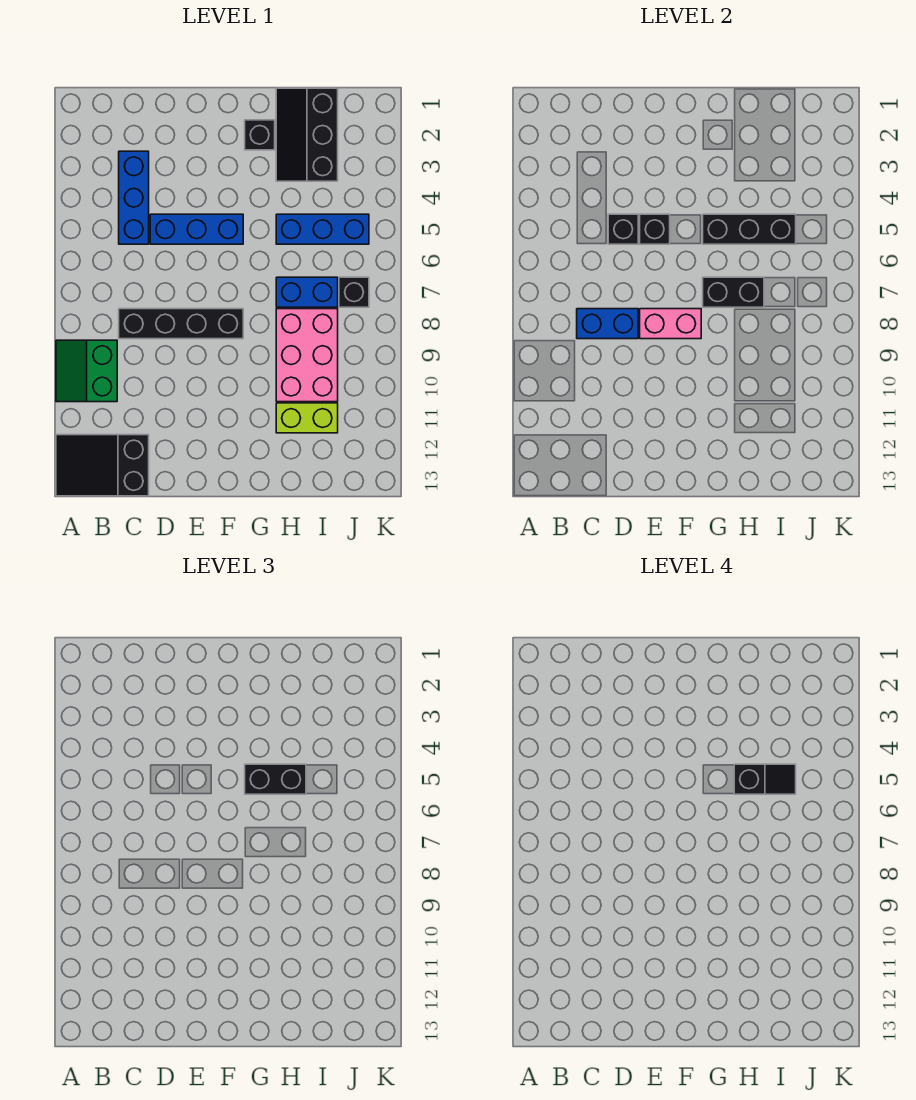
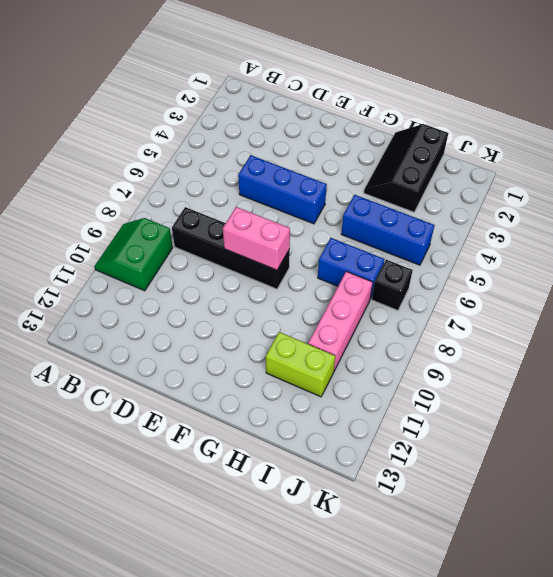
pink brick I8:I10 level 1 -> pink brick H8:I10 level 1
none -> black slope A12:C13 level 1 top C
none -> blue brick C3:C5 level 1
none -> black brick G2 level 1

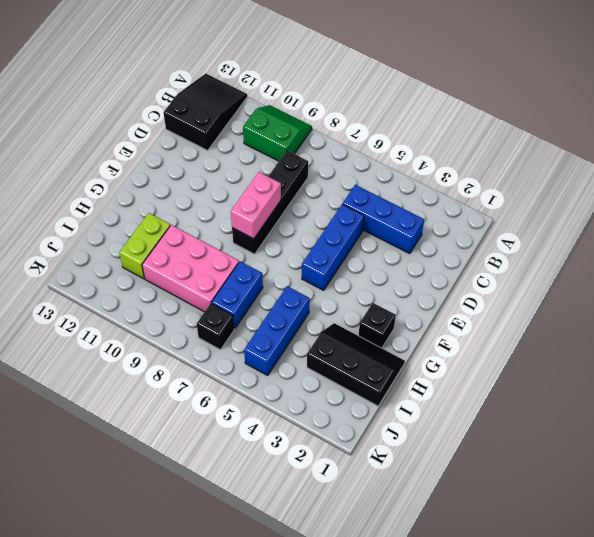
none -> blue brick C8:D8 level 2
none -> black brick D5 level 2
none -> black brick E5 level 2

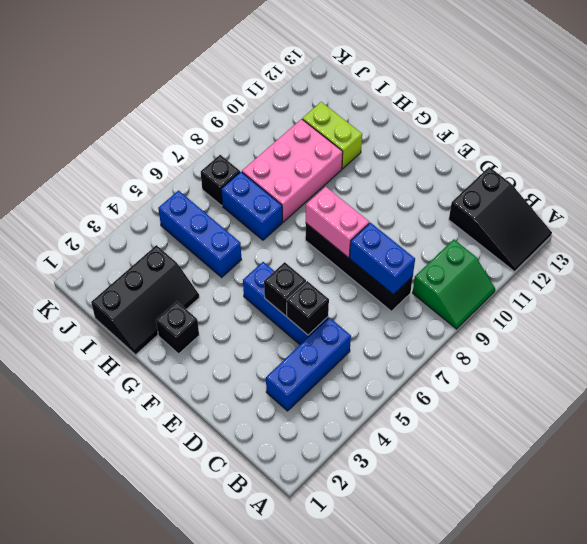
none -> black brick G5:I5 level 2
none -> black brick G7:H7 level 2
none -> black brick G5:H5 level 3

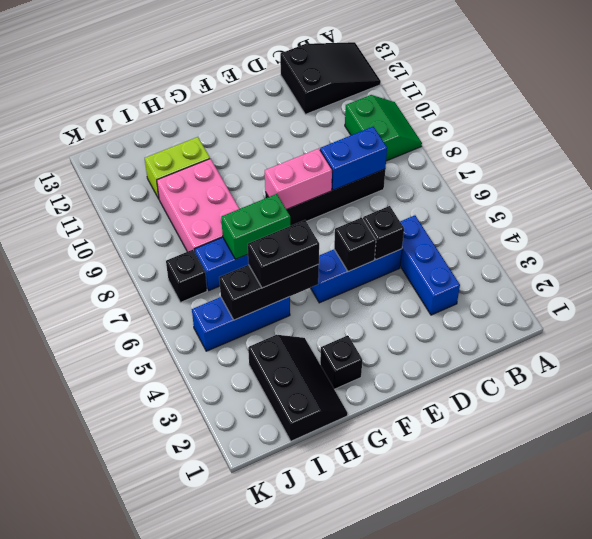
green brick G7:H7 level 2 -> black brick G7:H7 level 2
none -> black slope H5:I5 level 4 top H

